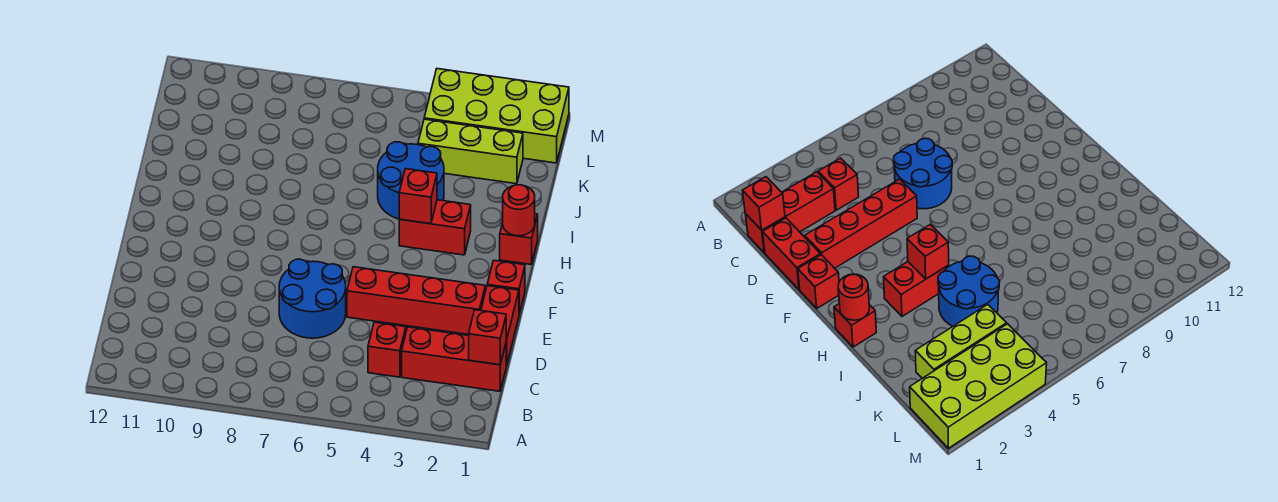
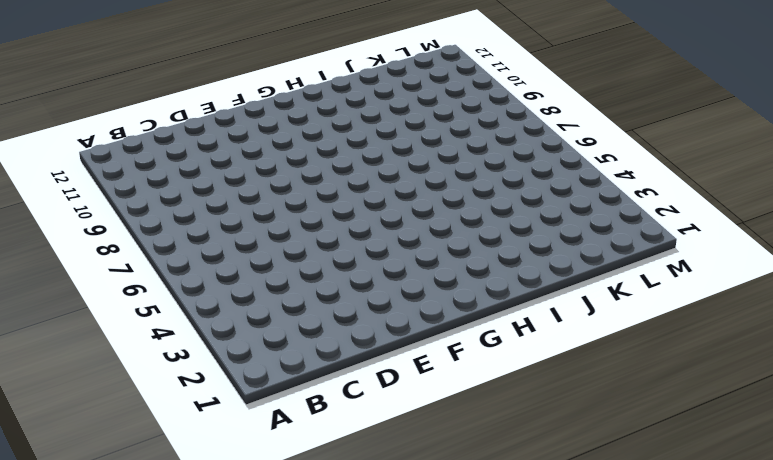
none -> red brick C1:C3 level 1
none -> red brick C4 level 1
none -> red brick D1:E1 level 1

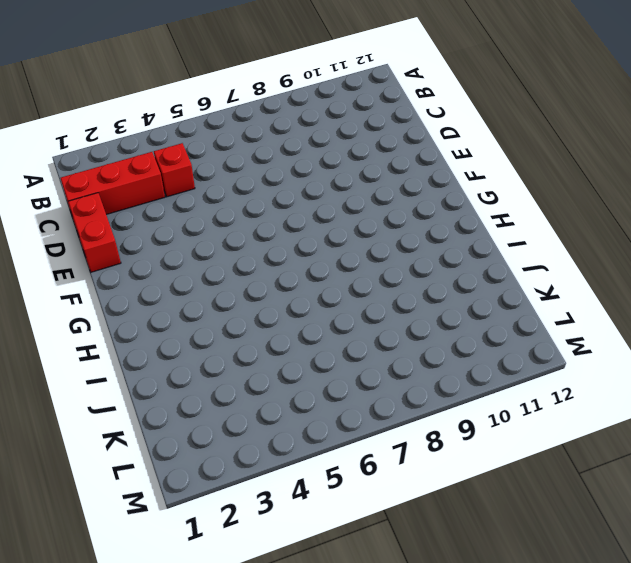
none -> blue round brick D6:E7 level 1
none -> red brick E2:E5 level 1
none -> red brick F1 level 1

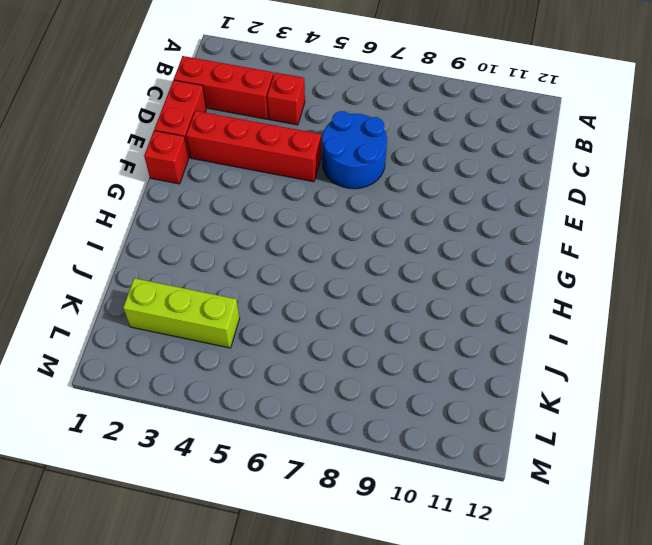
none -> red brick H1 level 1
none -> red brick H3:H4 level 1
none -> blue round brick I4:J5 level 1

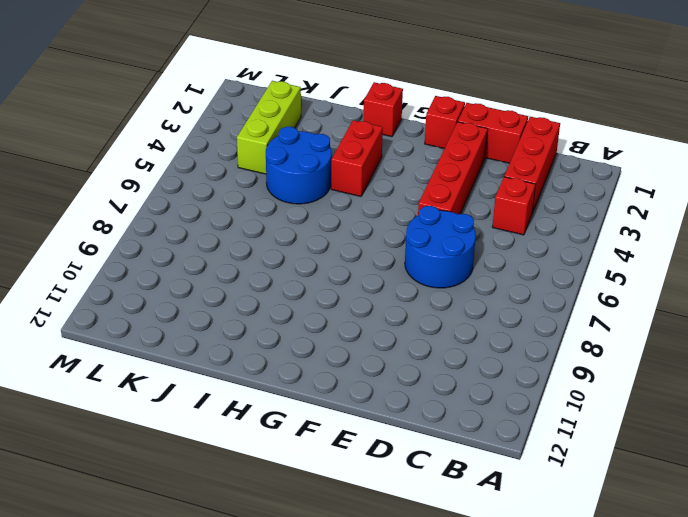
none -> lime brick L1:M4 level 1
none -> red brick C1 level 2
none -> red round brick H1 level 2

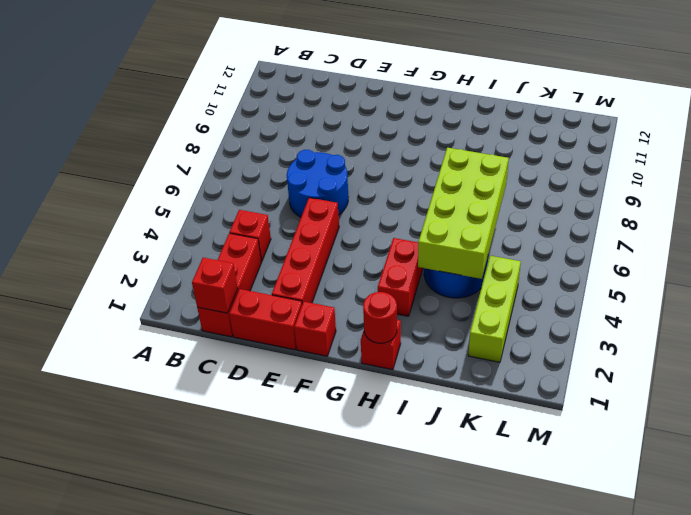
lime brick I4:J7 level 2 -> lime brick L1:M4 level 1
none -> red brick H4 level 2

